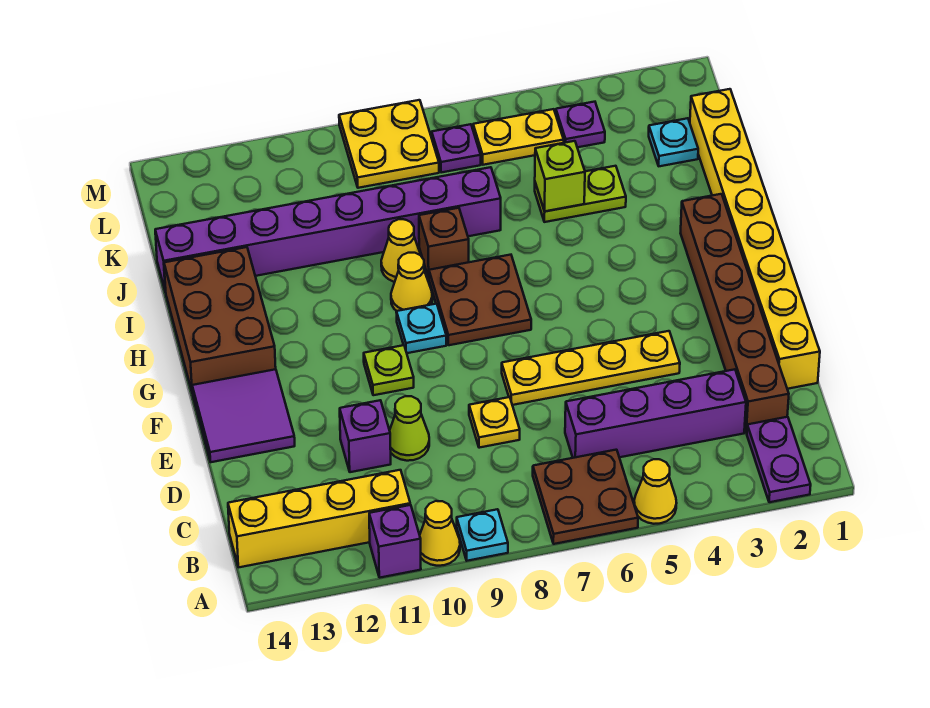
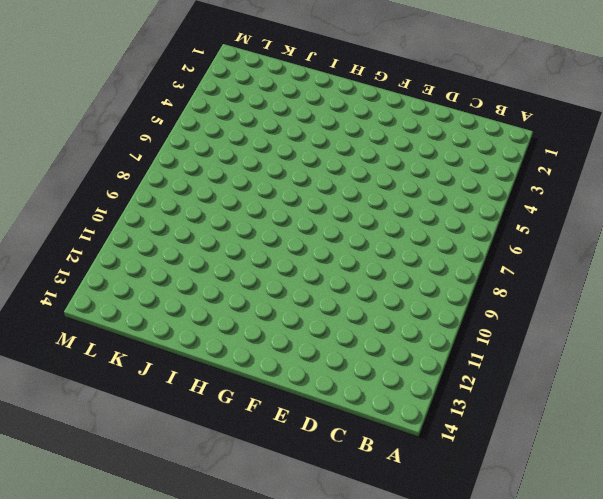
none -> purple plate A2:B2 level 1
none -> yellow cone A5 level 1
none -> brown plate A6:B7 level 1
none -> cyan plate A9 level 1

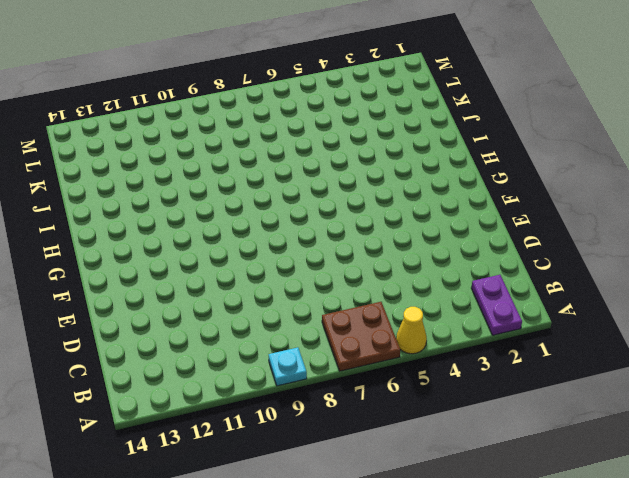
none -> yellow cone A10 level 1
none -> purple brick A11 level 1
none -> yellow brick B11:B14 level 1
none -> brown brick C2:H2 level 1

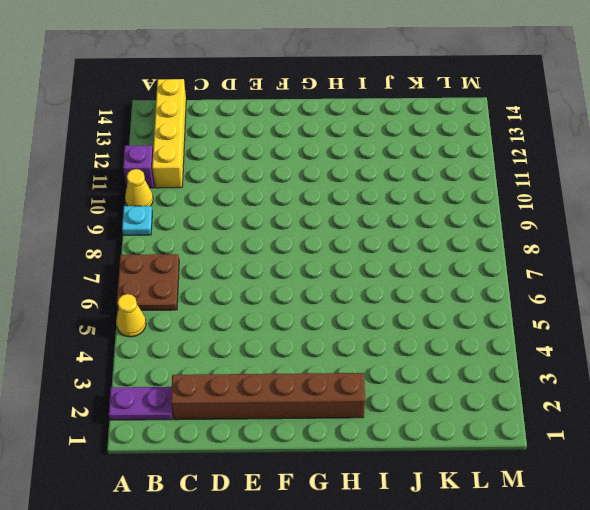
none -> purple brick C3:C6 level 1
none -> yellow brick D1:K1 level 1
none -> yellow plate D8 level 1
none -> lime cone D10 level 1

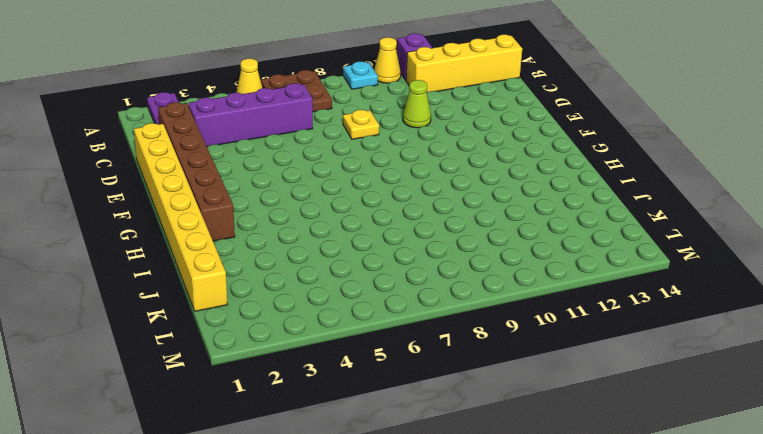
none -> purple brick D11 level 1
none -> yellow plate E4:E7 level 1
none -> purple tile E13:F14 level 1
none -> lime plate F10 level 1

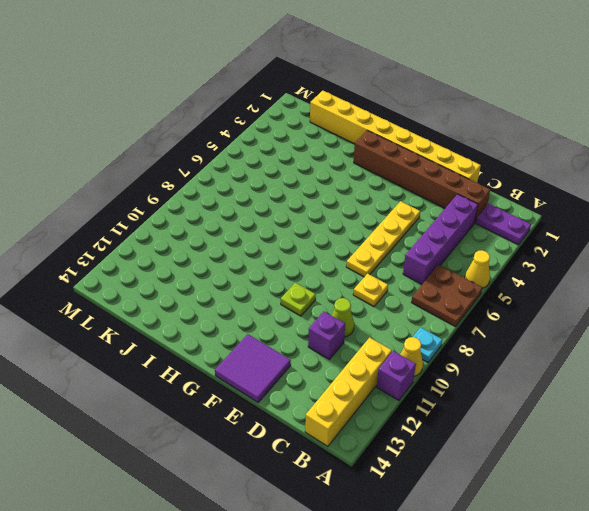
none -> brown plate G7:H8 level 1
none -> cyan plate G9 level 1
none -> brown brick G13:I14 level 1
none -> yellow cone H9 level 1

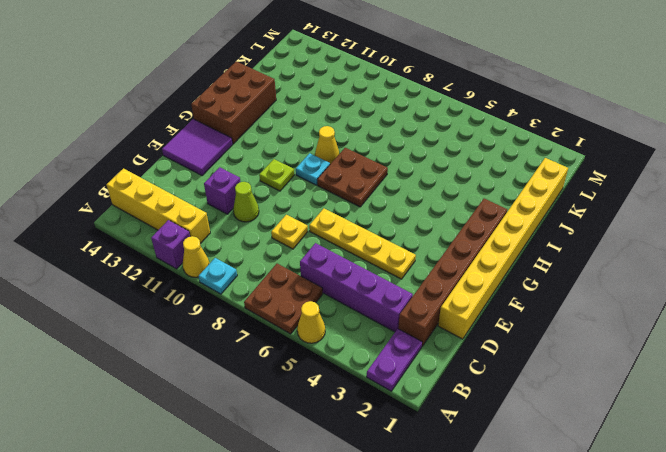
none -> brown brick I8 level 1
none -> yellow cone I9 level 1
none -> lime plate J4:J5 level 1
none -> purple brick J7:J14 level 1

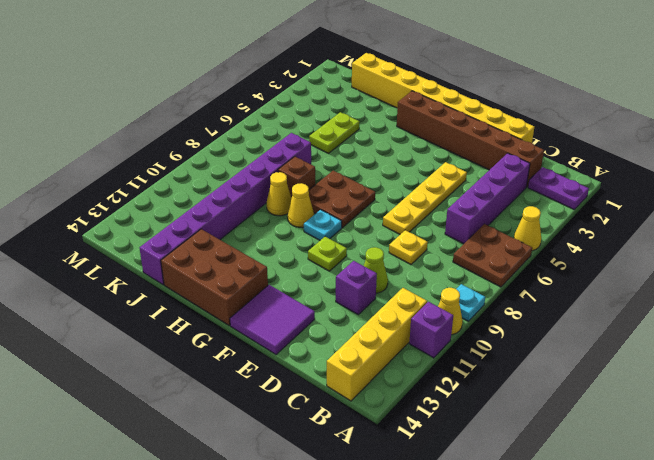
none -> cyan plate K2 level 1
none -> purple plate L4 level 1
none -> yellow plate L5:L6 level 1
none -> purple plate L7 level 1

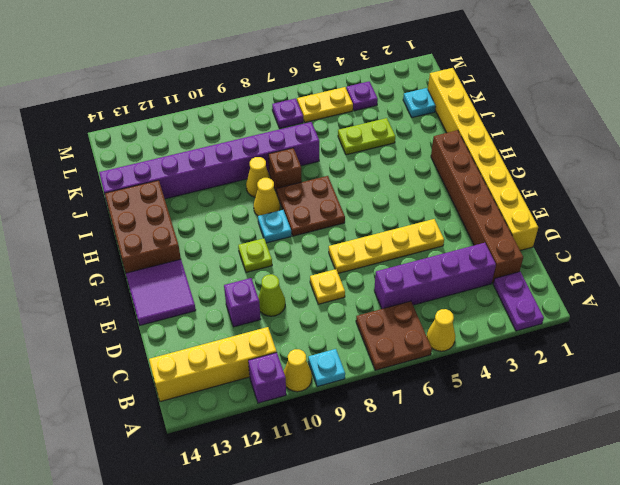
none -> yellow plate L8:M9 level 1
none -> lime brick J5 level 2

